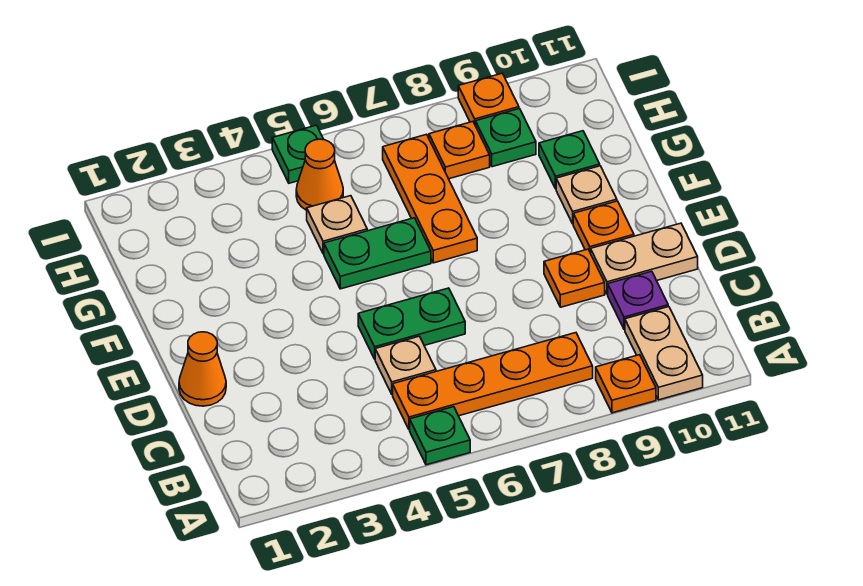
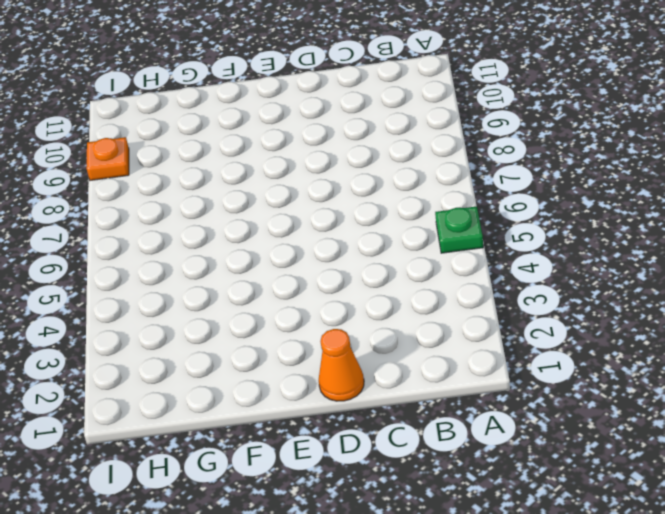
none -> orange plate A9 level 1
none -> tan plate A10:B10 level 1
none -> orange plate B5:B8 level 1

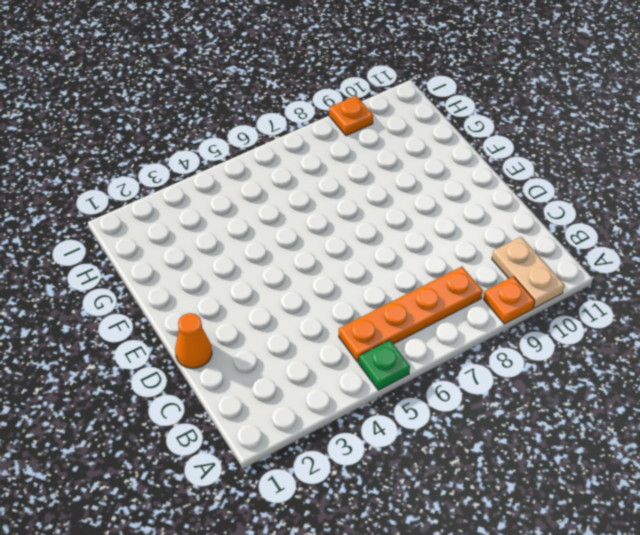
none -> tan plate C5 level 1
none -> purple plate C10 level 1
none -> green plate D5:D6 level 1

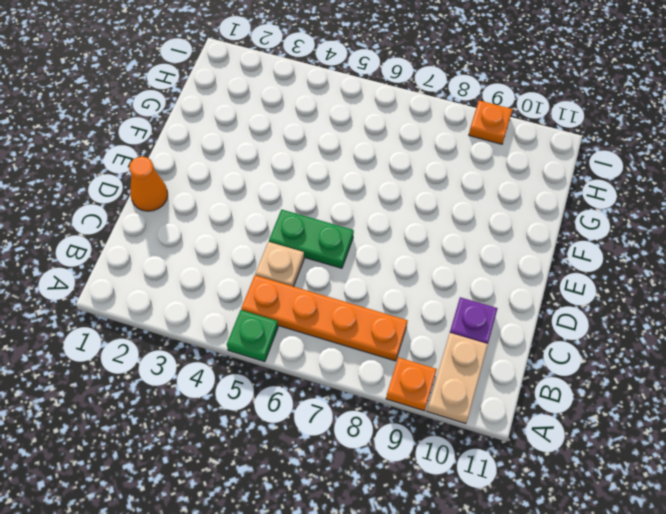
none -> orange plate D9 level 1
none -> tan plate D10:D11 level 1
none -> orange plate E10 level 1

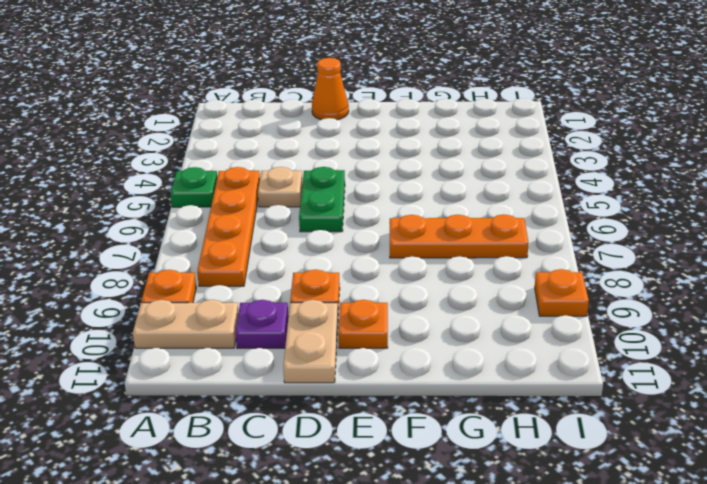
none -> green plate F5:F6 level 1
none -> tan plate F10 level 1
none -> tan plate G5 level 1

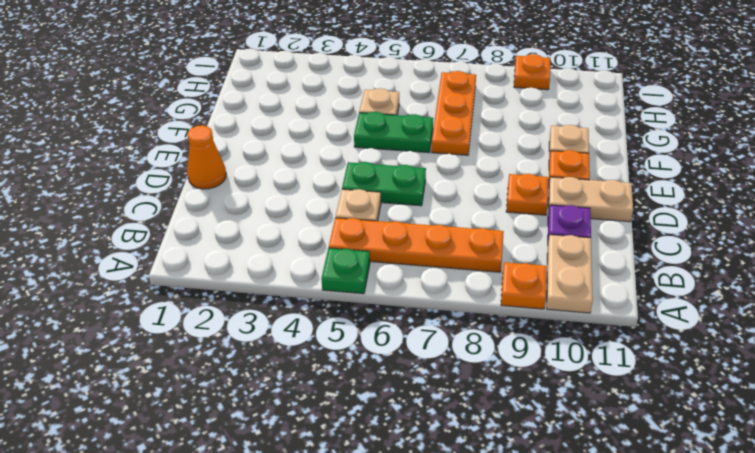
none -> green plate G10 level 1
none -> orange cone H5 level 1
none -> orange plate H8 level 1

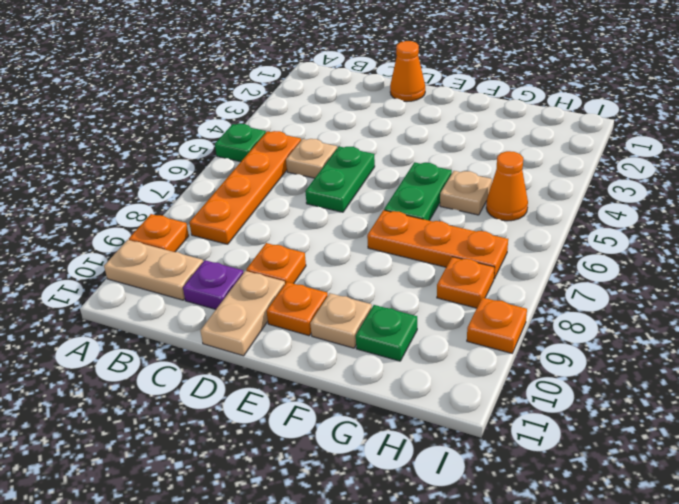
none -> green plate H9 level 1
none -> green plate I5 level 1

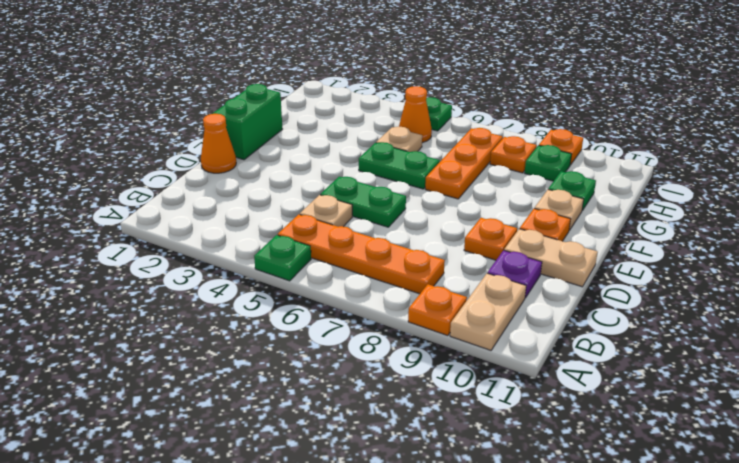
green brick E1:F1 level 1 -> none

